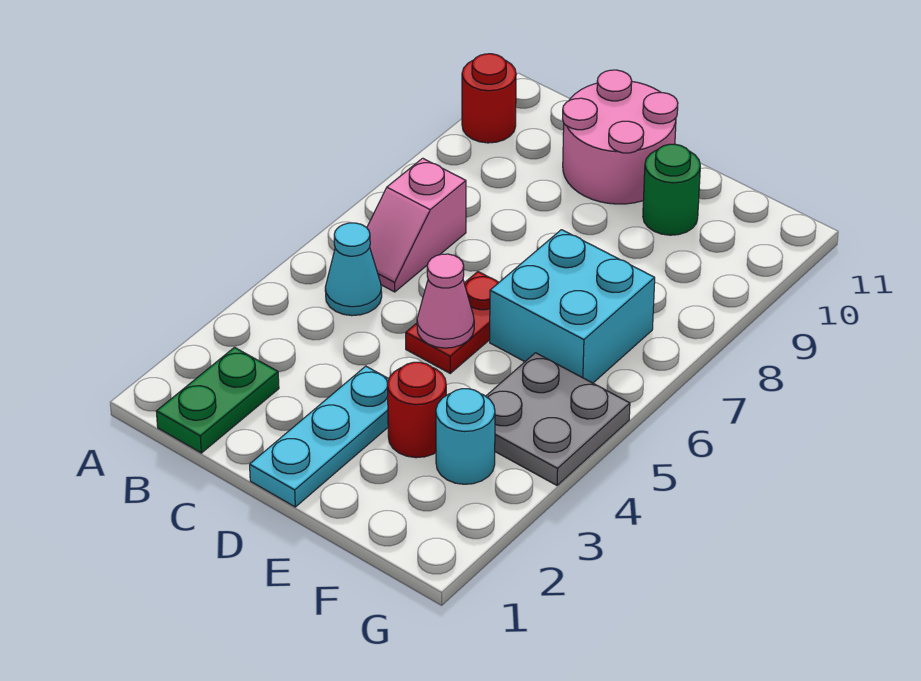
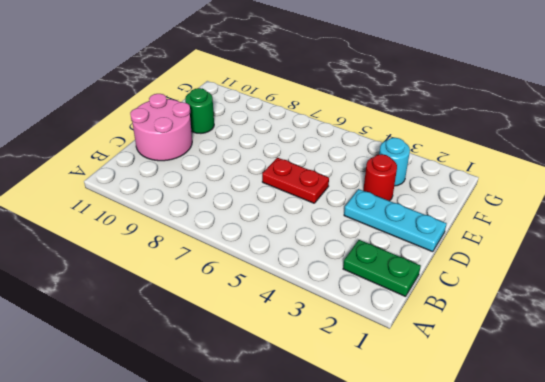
none -> red round brick A10 level 1
none -> cyan cone B5 level 1
none -> pink slope B6:B7 level 1 top 7

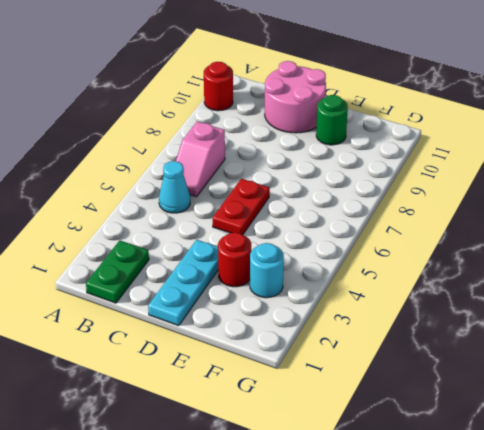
none -> cyan brick E6:F7 level 1
none -> grey plate F4:G5 level 1
none -> pink cone D5 level 2

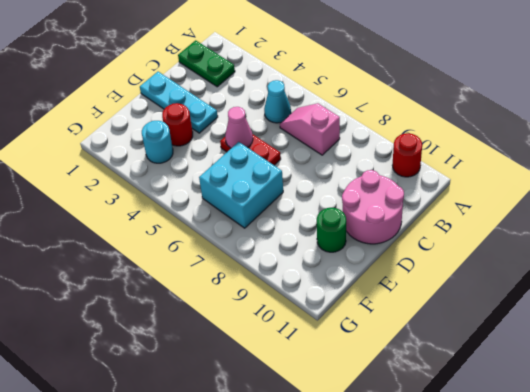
none -> grey plate F4:G5 level 1

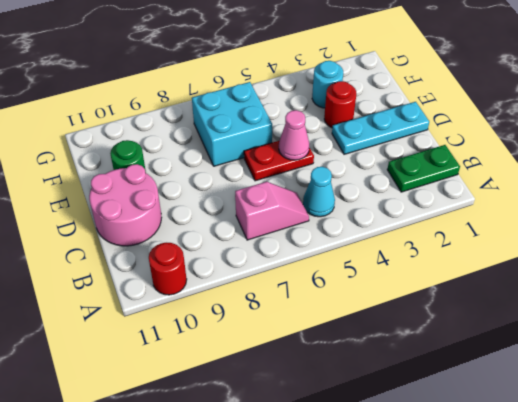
none -> grey plate F4:G5 level 1

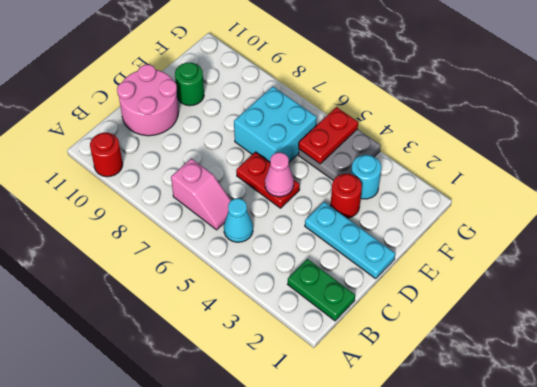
red plate F5:G5 level 2 -> none

